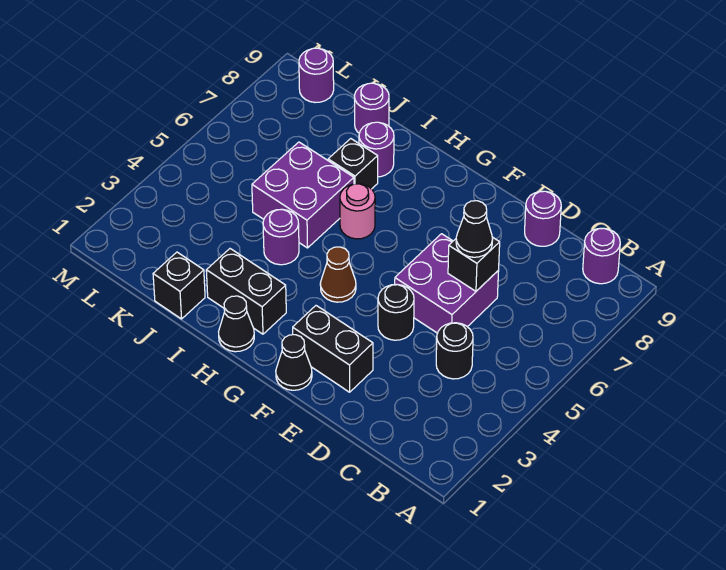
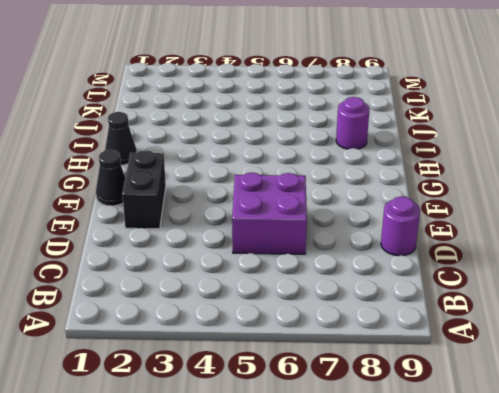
none -> purple round brick B9 level 1
none -> black round brick C4 level 1
none -> black round brick E4 level 1

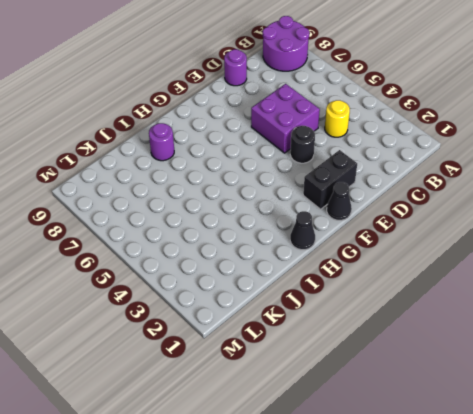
purple round brick A8:B9 level 1 -> purple round brick B9 level 1
yellow round brick C4 level 1 -> black round brick C4 level 1
none -> brown cone G4 level 1
none -> black brick H2:I2 level 1
none -> pink round brick H6 level 1

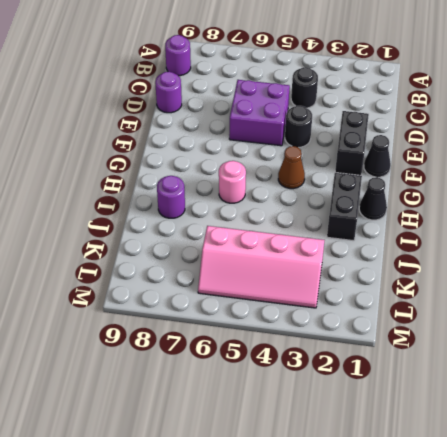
pink slope K3:L6 level 1 top K -> none
none -> purple round brick I4 level 1
none -> purple brick I5:J6 level 1
none -> black brick I7 level 1

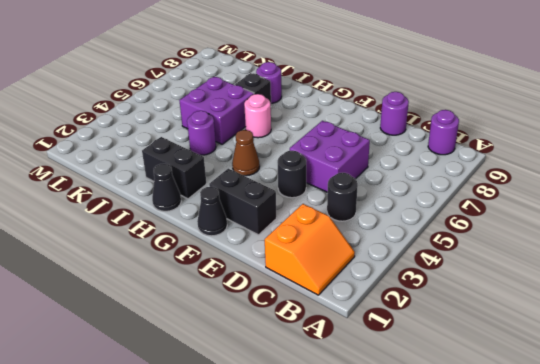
orange slope B1:C2 level 1 top C -> none
none -> black brick J1 level 1
none -> purple round brick J9 level 1
none -> purple round brick L9 level 1

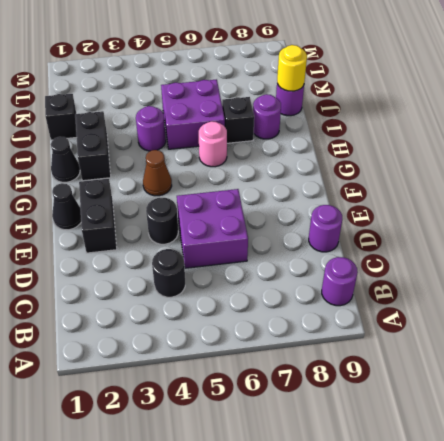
yellow round brick J9 level 2 -> none
none -> purple round brick L9 level 1
none -> black brick D6 level 2
none -> black cone D6 level 3

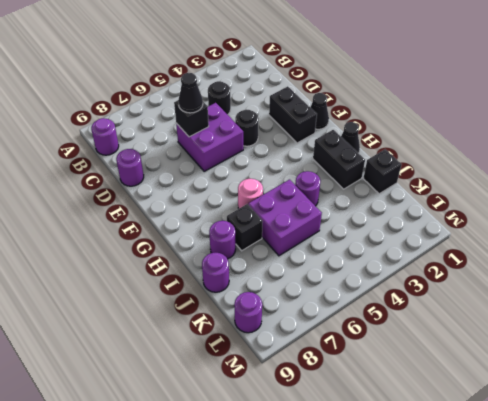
none -> brown cone G4 level 1

